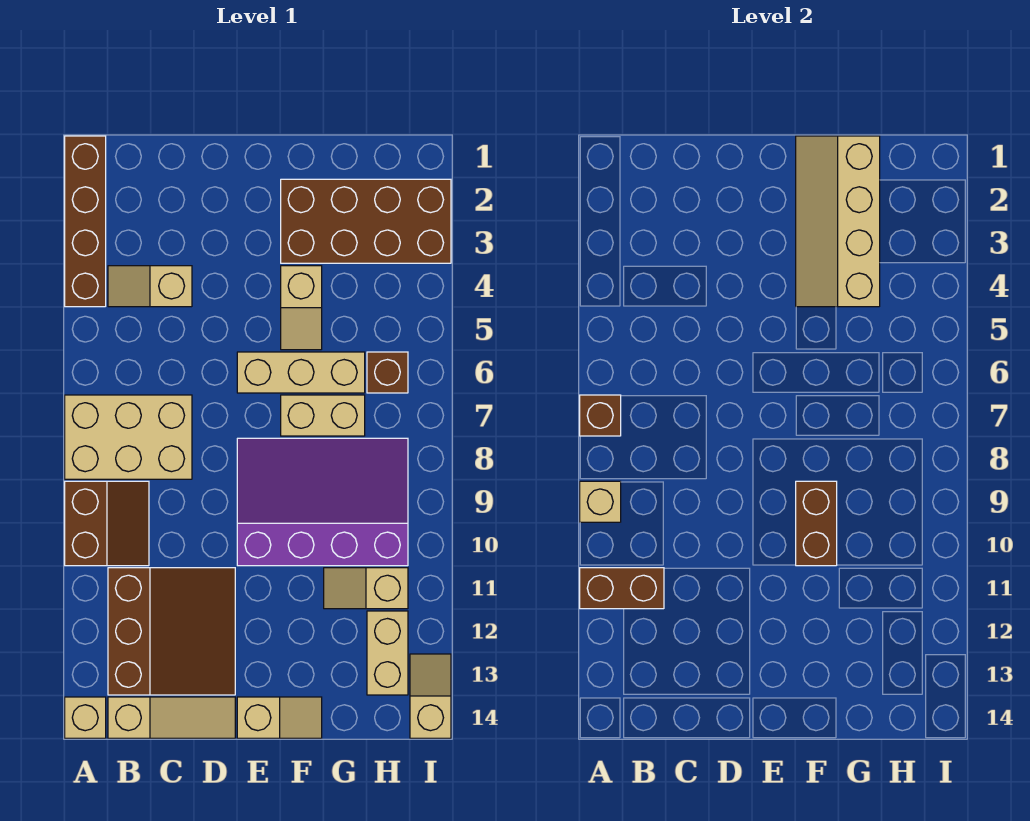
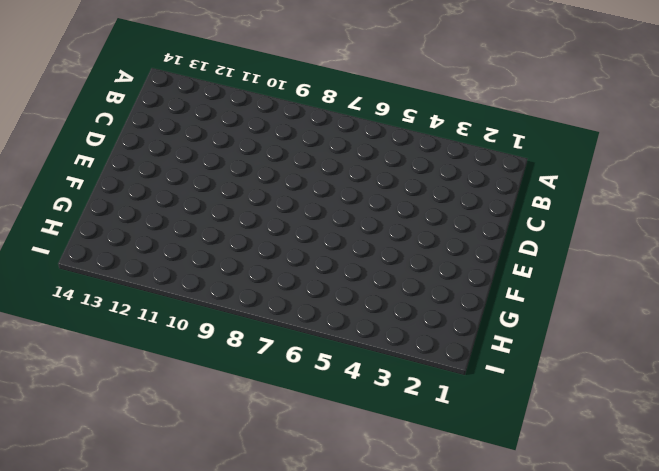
none -> brown brick A1:A4 level 1
none -> tan brick A7:C8 level 1
none -> brown slope A9:B10 level 1 top A

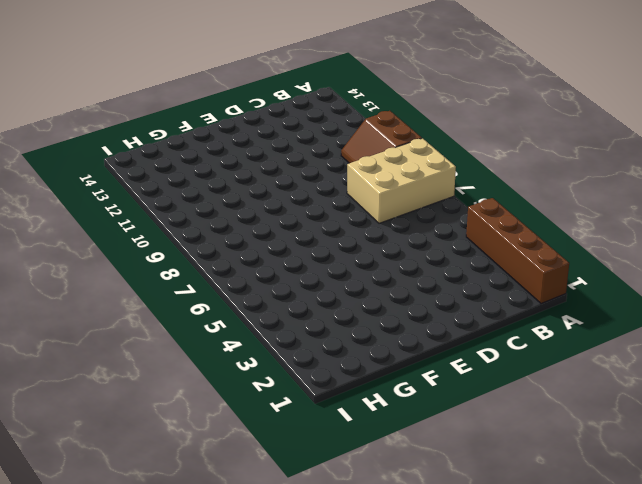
none -> tan brick A14 level 1
none -> tan slope B4:C4 level 1 top C
none -> brown slope B11:D13 level 1 top B

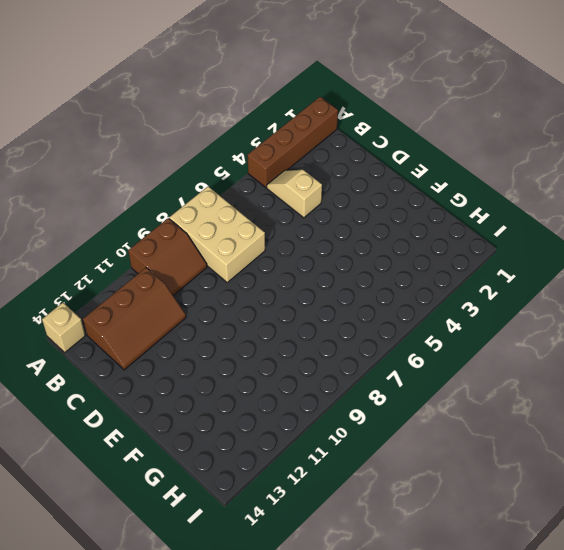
brown slope B11:C13 level 1 top B -> brown slope B11:D13 level 1 top B
none -> tan slope B14:D14 level 1 top B
none -> tan brick E6:G6 level 1
none -> purple slope E8:H10 level 1 top 10

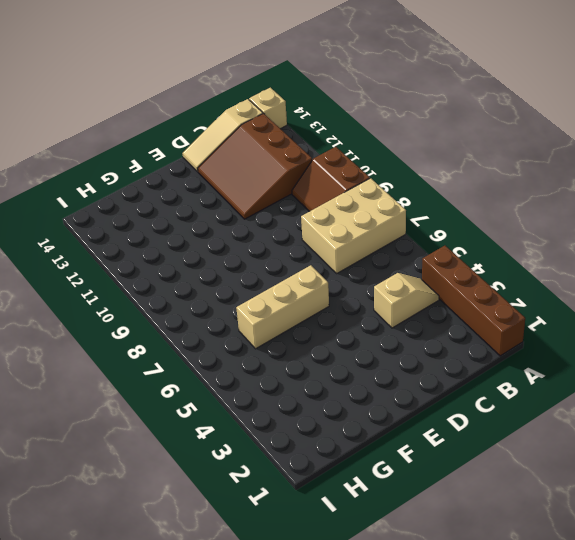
none -> purple slope E8:H10 level 1 top 10
none -> tan slope E14:F14 level 1 top E
none -> brown brick F2:I3 level 1

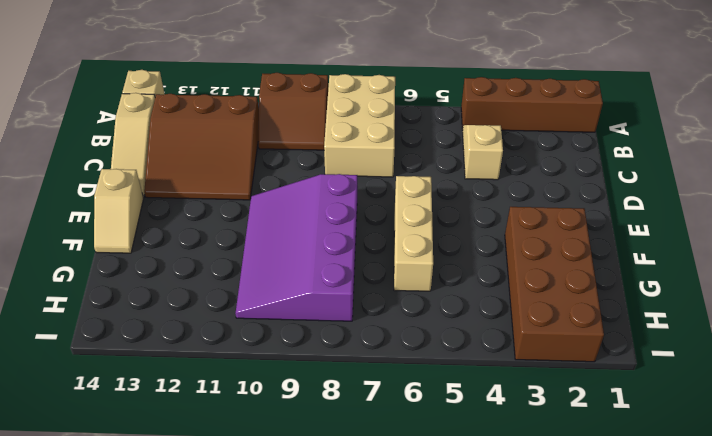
purple slope E8:H10 level 1 top 8 -> purple slope E8:H10 level 1 top 10
none -> tan slope F4:F5 level 1 top 4
none -> tan brick F7:G7 level 1
none -> tan slope G11:H11 level 1 top H

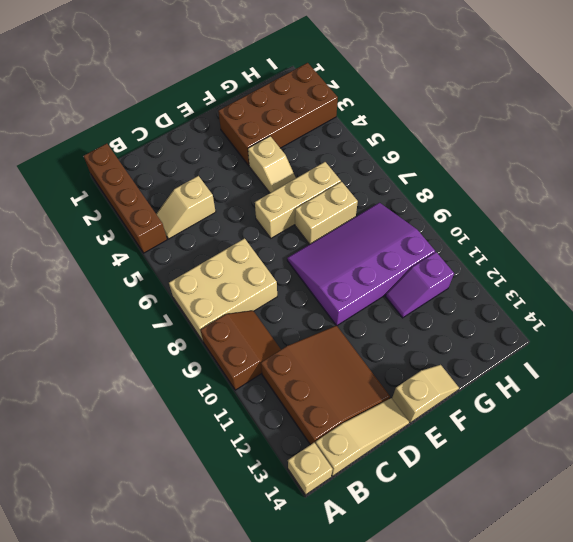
purple slope G11:H11 level 1 top H -> tan slope G11:H11 level 1 top H
none -> brown brick H6 level 1
none -> tan brick H12:H13 level 1
none -> tan slope I13:I14 level 1 top 14

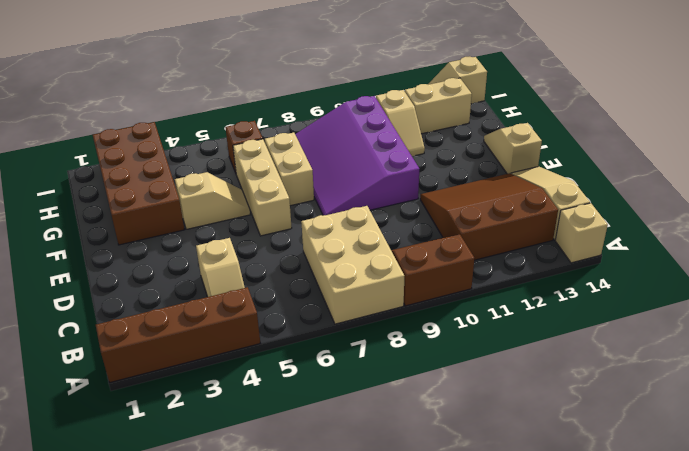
none -> brown brick A7 level 2
none -> tan brick A9 level 2
none -> brown brick A11:B11 level 2

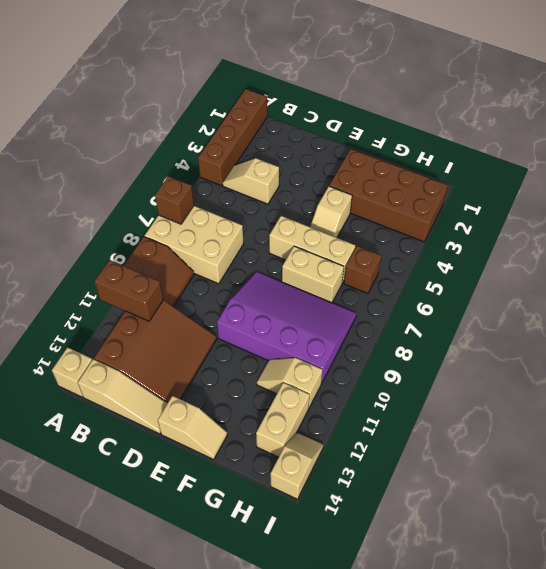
none -> tan brick A9 level 2
none -> tan slope F1:G4 level 2 top G
none -> brown brick F9:F10 level 2

